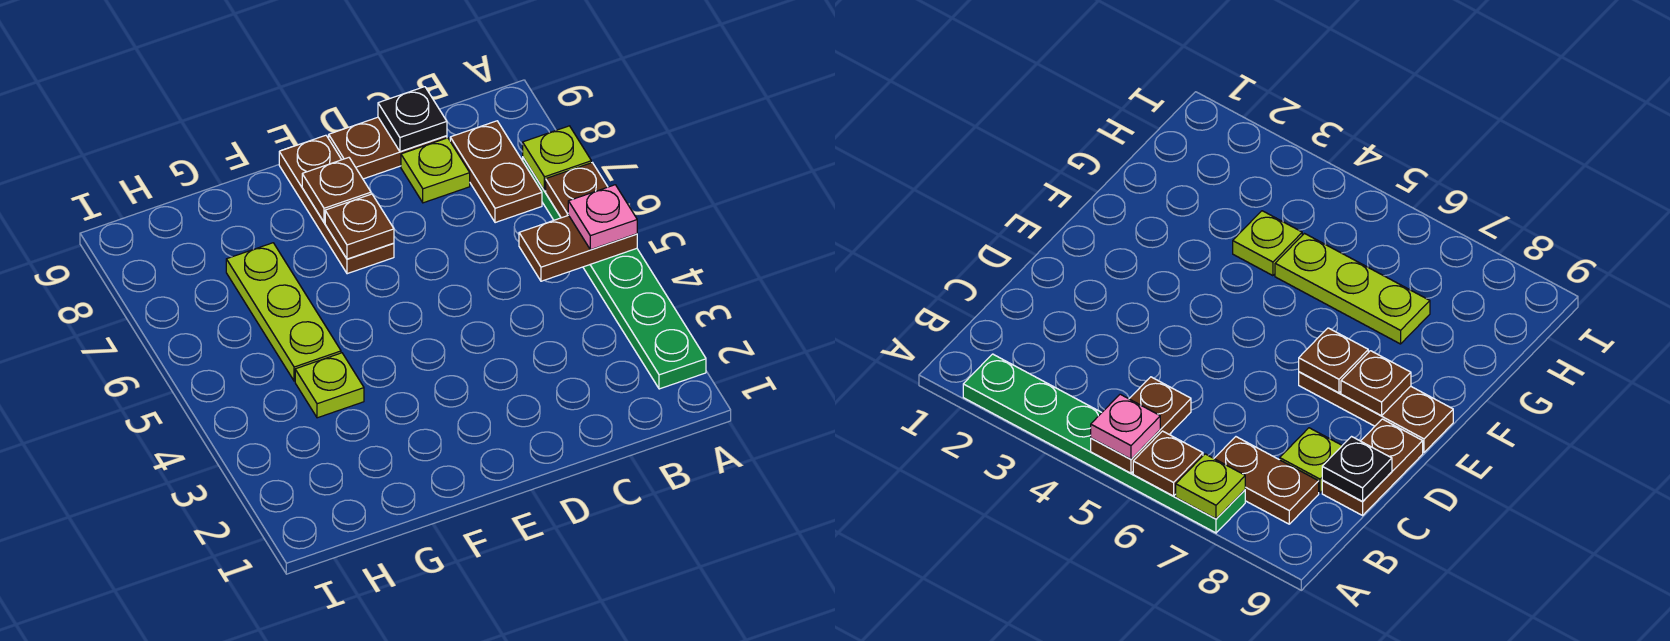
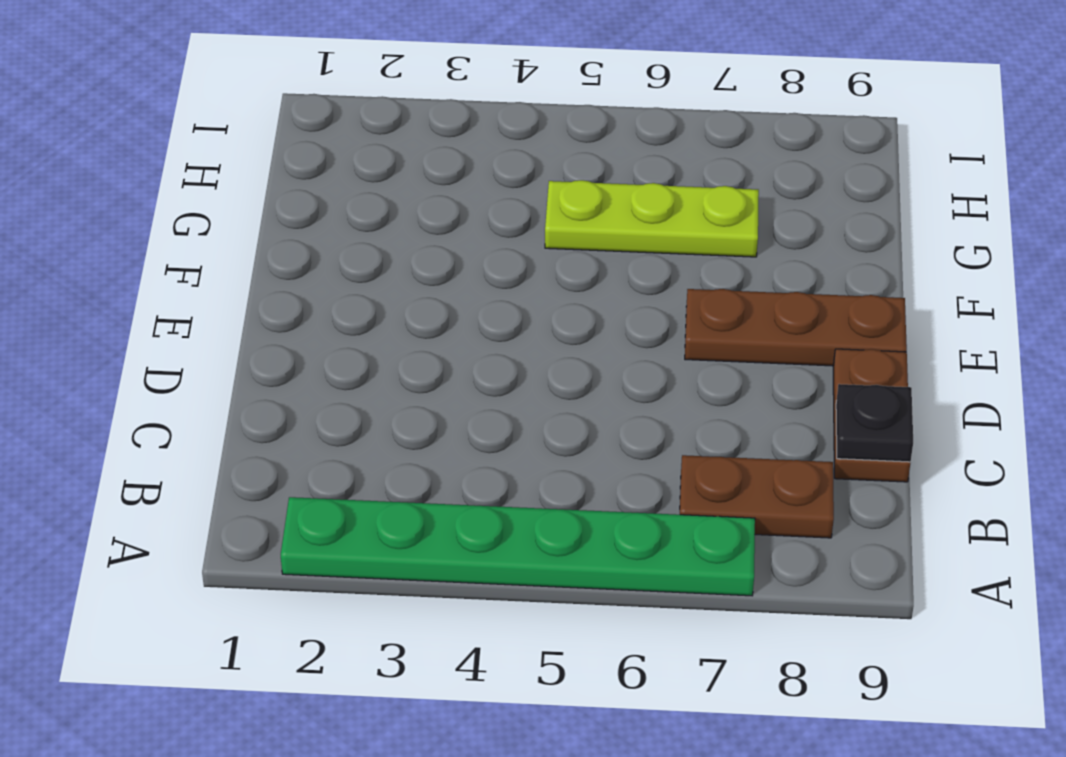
none -> lime plate C8 level 1
none -> lime plate G4 level 1
none -> brown plate A5:B5 level 2

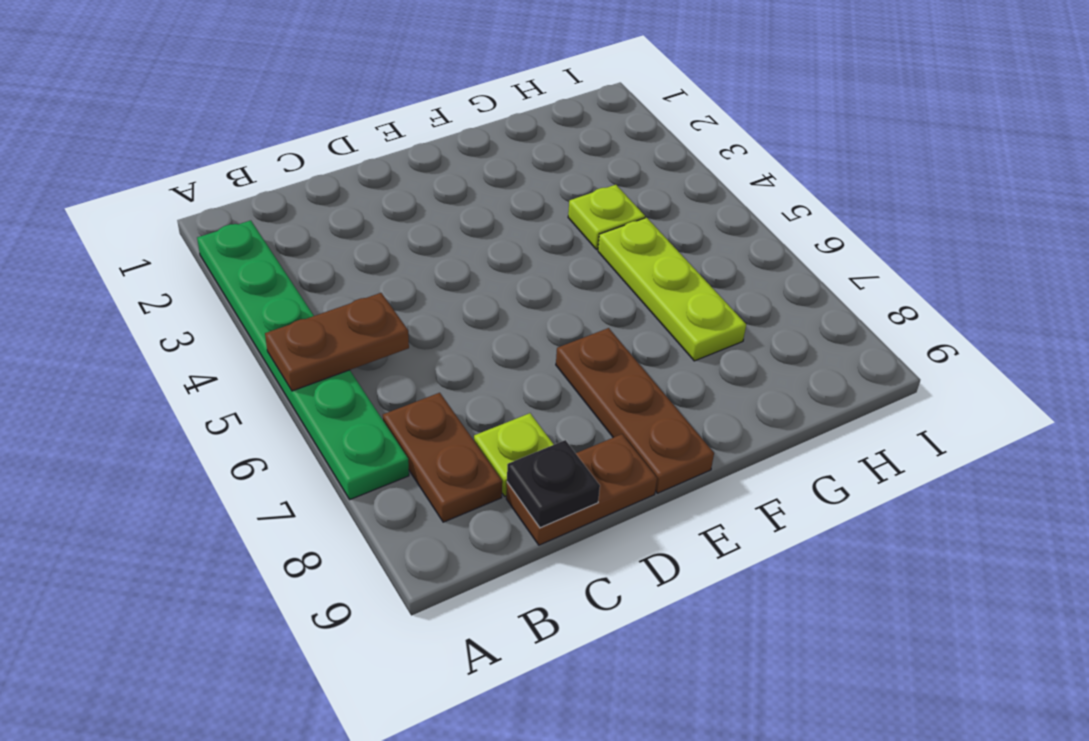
none -> brown plate A6 level 2
none -> lime plate A7 level 2
none -> brown plate E7 level 2

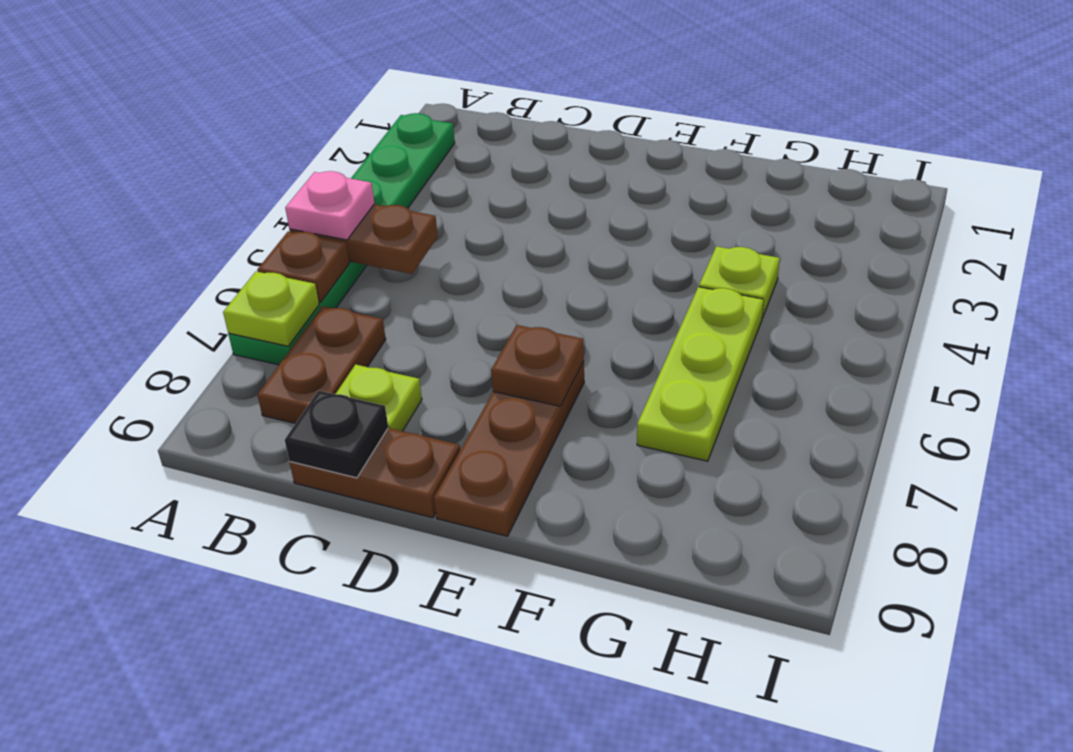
none -> brown plate E8 level 2

